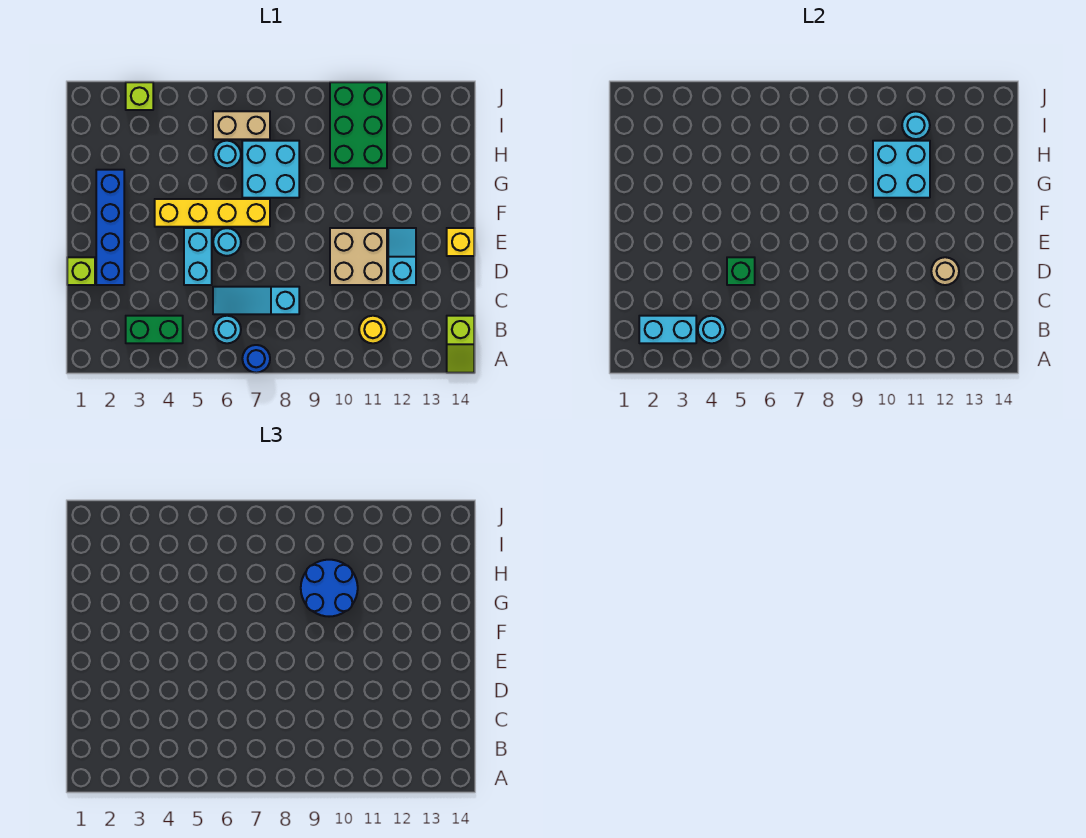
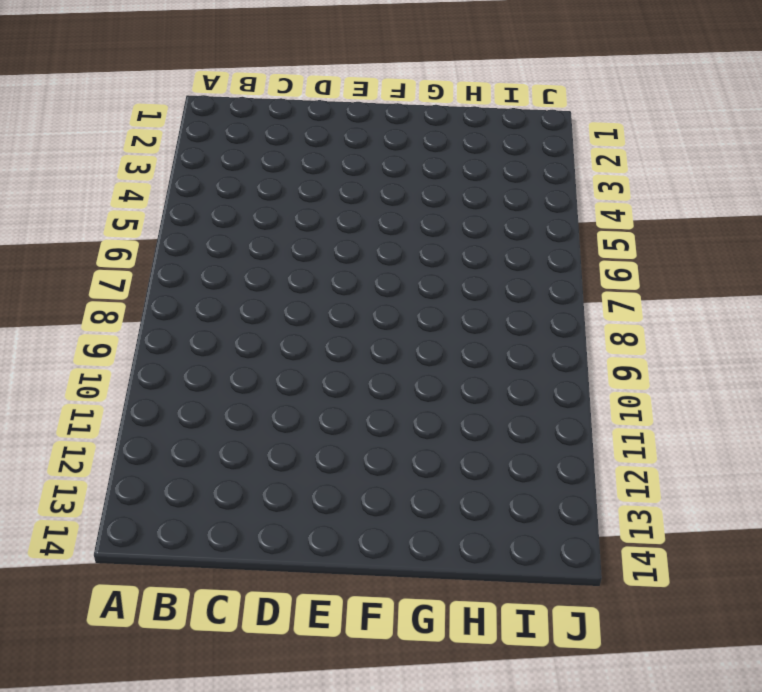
none -> blue round brick A7 level 1
none -> lime slope A14:B14 level 1 top B
none -> green brick B3:B4 level 1

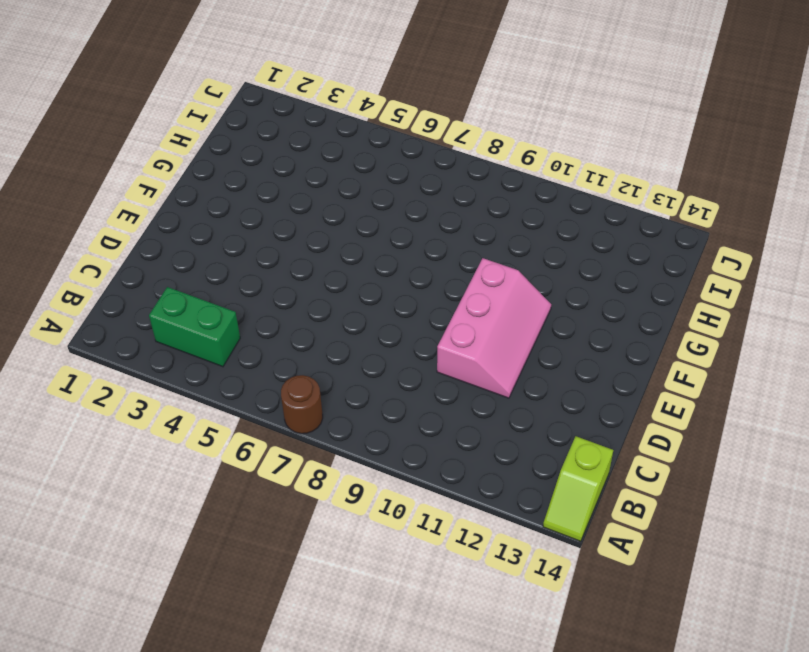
brown round brick A7 level 1 -> blue round brick A7 level 1
pink slope D10:F11 level 1 top 10 -> tan brick D10:E11 level 1
none -> cyan round brick B6 level 1
none -> yellow round brick B11 level 1
none -> cyan slope C6:C8 level 1 top 8

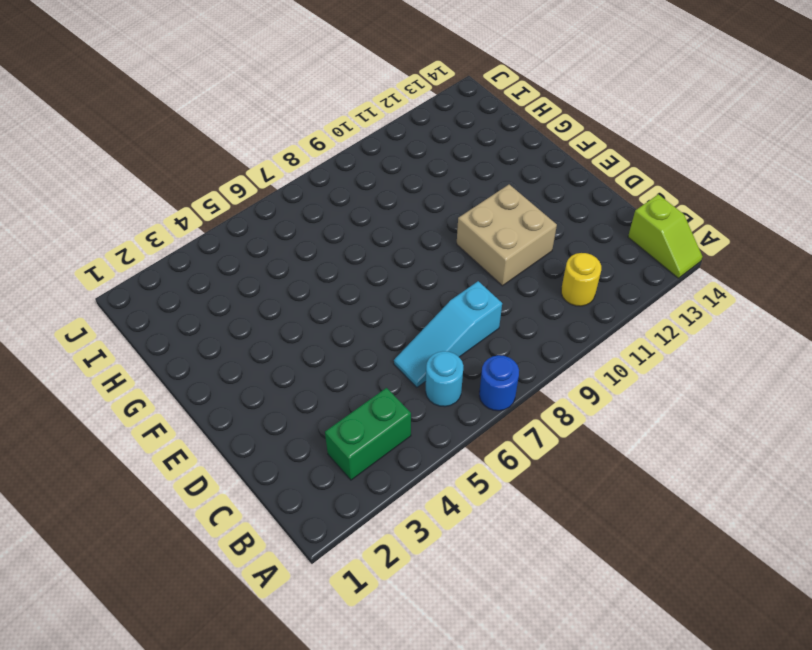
none -> lime brick D1 level 1
none -> blue brick D2:G2 level 1
none -> cyan brick D5:E5 level 1

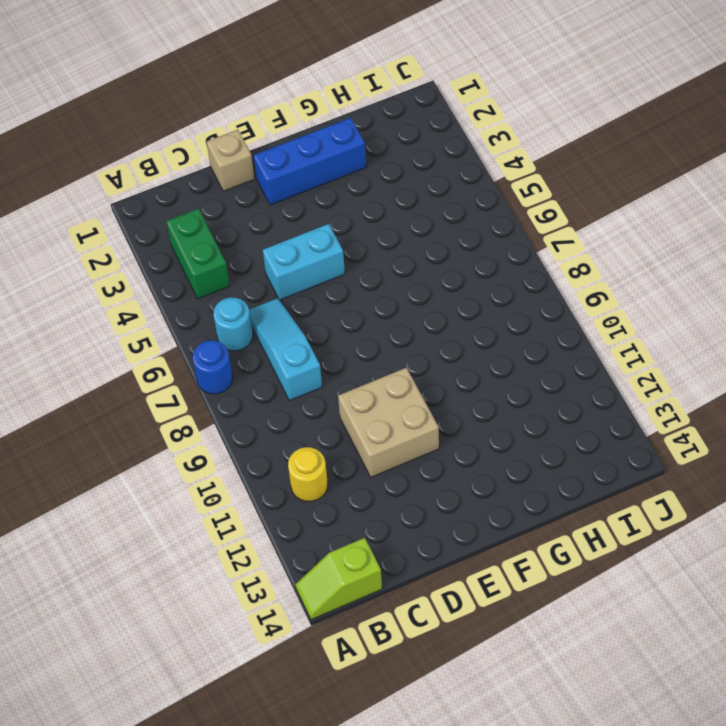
tan brick D1 level 1 -> lime brick D1 level 1
blue brick E2:G2 level 1 -> blue brick D2:G2 level 1
none -> cyan slope D12:E12 level 1 top D
none -> cyan round brick E6 level 1
none -> yellow brick E14 level 1

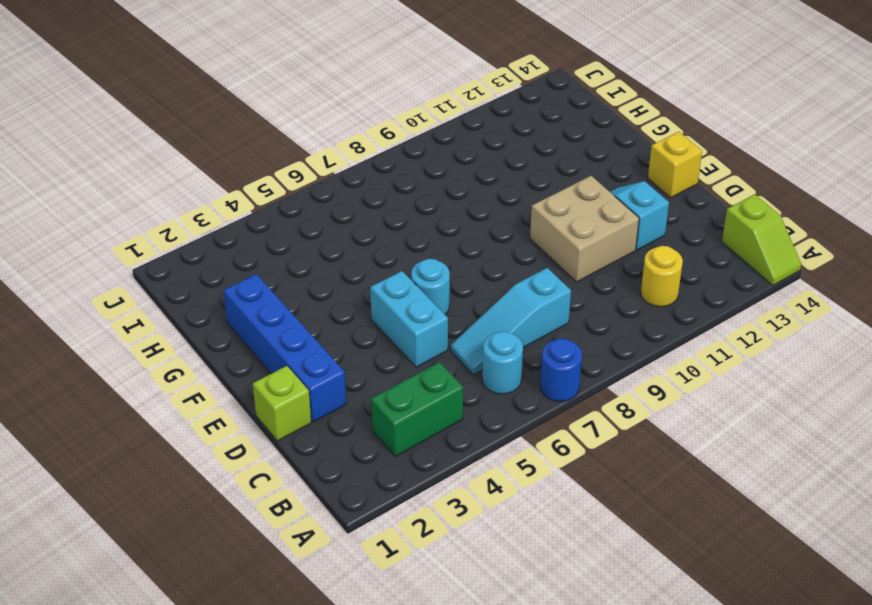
none -> yellow brick F4:F7 level 1
none -> cyan brick G7:H8 level 1
none -> cyan round brick H6 level 1

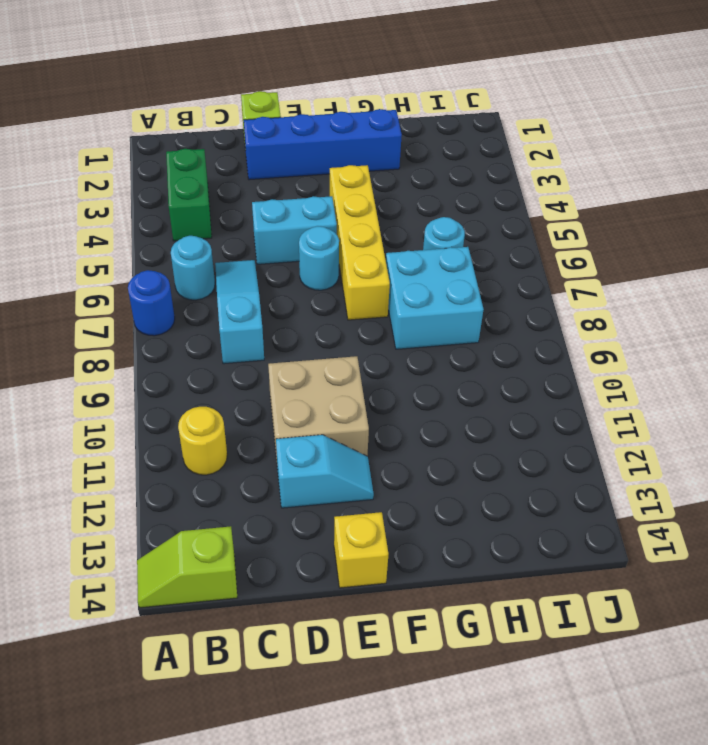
none -> green brick H10:J11 level 1
none -> tan brick I6:I7 level 1
none -> lime brick J3 level 1

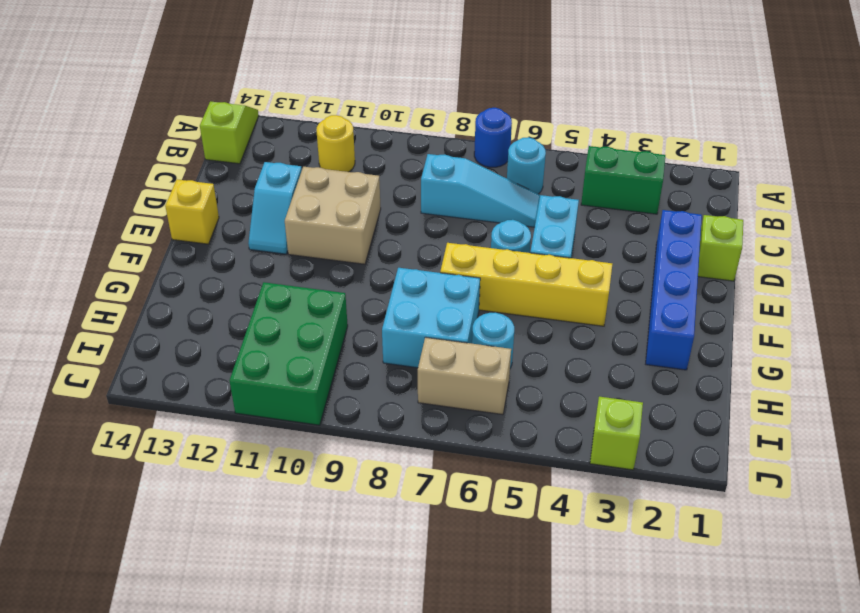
none -> cyan brick B2:B3 level 2
none -> cyan round brick B4 level 2
none -> green brick D5 level 2

